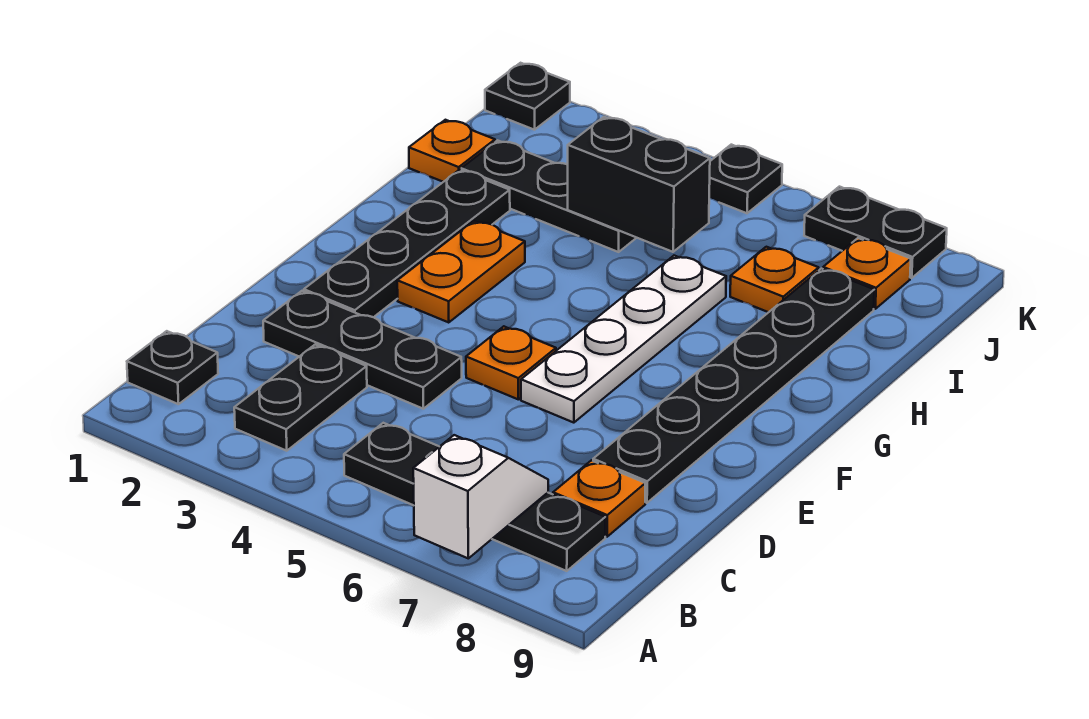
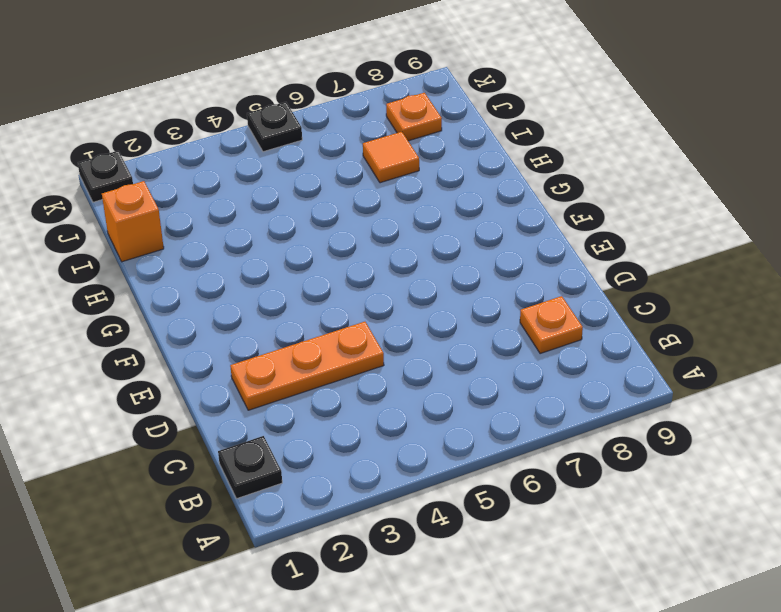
orange plate D2:D4 level 1 -> black plate D2:D4 level 1
orange brick I1 level 1 -> orange plate I1 level 1
orange tile I7 level 1 -> orange plate I7 level 1
none -> black plate B3:C3 level 1
none -> black plate B5:B8 level 1
none -> black plate D8:I8 level 1

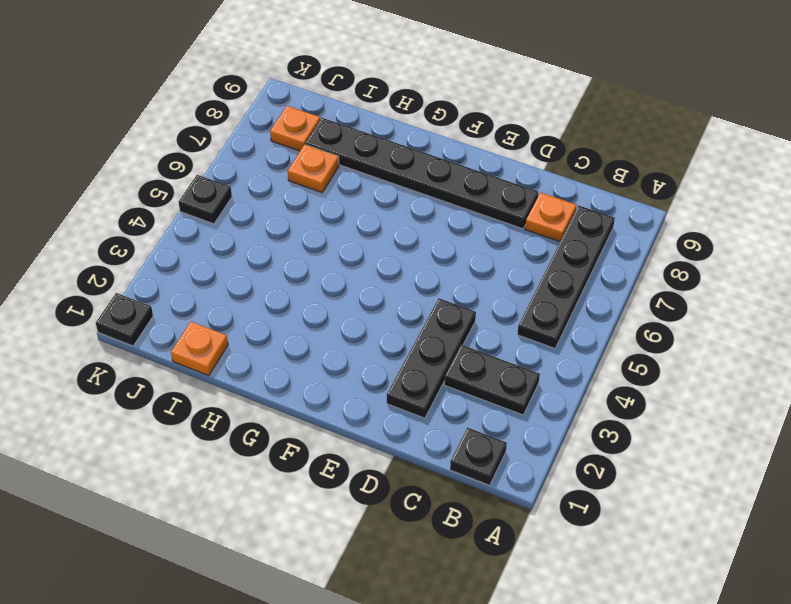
none -> black plate E2:H2 level 1
none -> orange plate E5 level 1
none -> white plate E6:H6 level 1

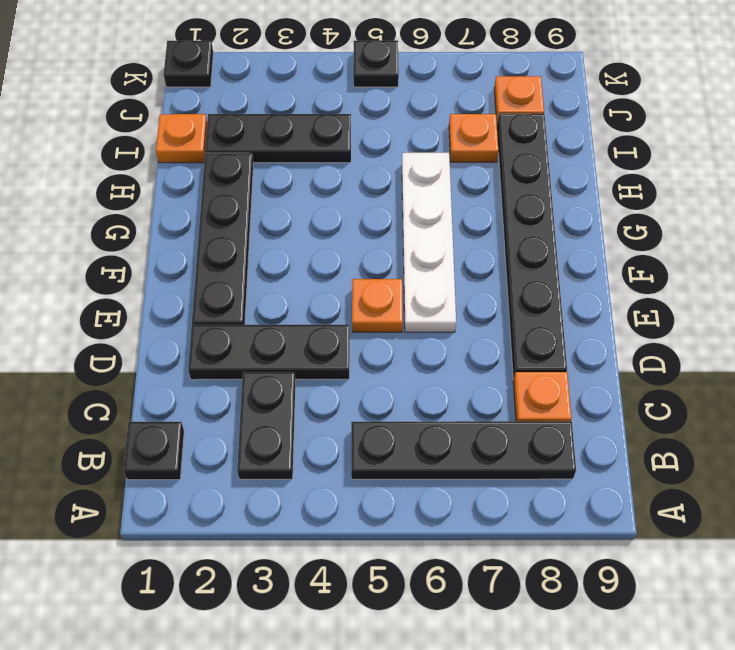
none -> orange plate F3:G3 level 1
none -> black plate K7:K8 level 1
none -> white slope A7:B7 level 2 top A

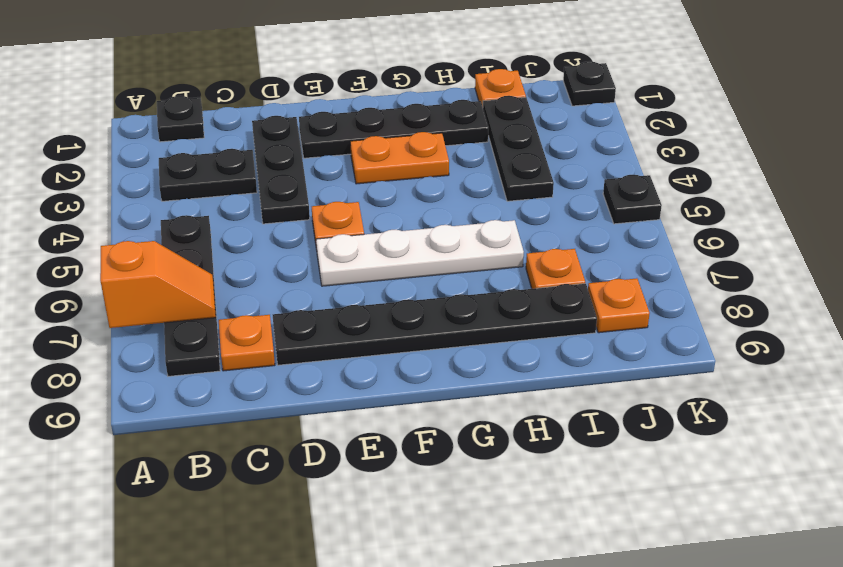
orange slope A7:B7 level 2 top A -> white slope A7:B7 level 2 top A
none -> black plate K7:K8 level 1
none -> black brick I4:I5 level 2

